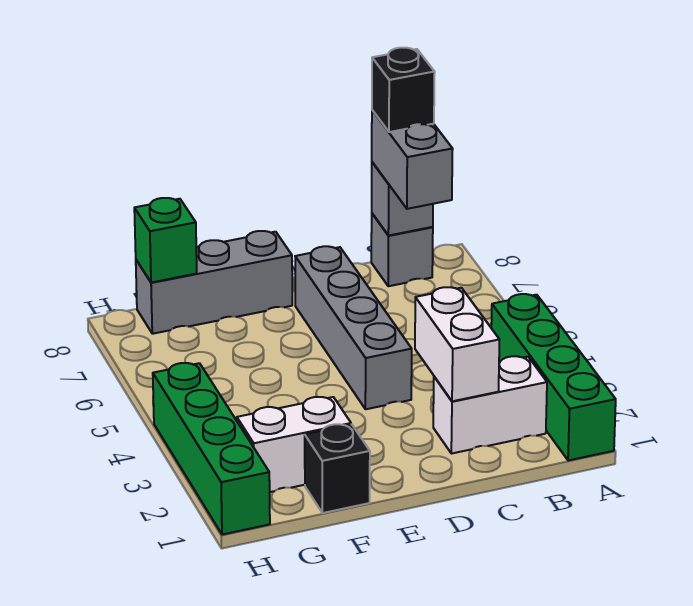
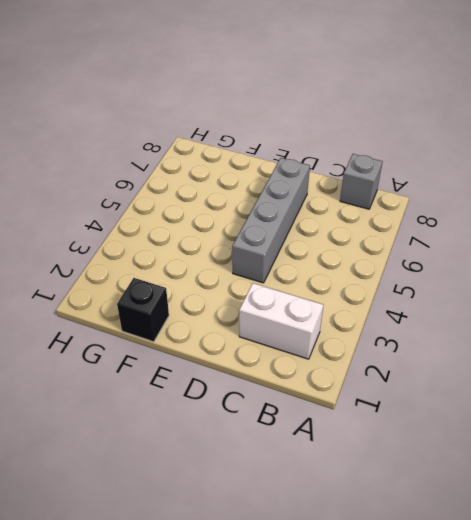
none -> green brick A1:A4 level 1
none -> grey brick E8:G8 level 1
none -> white brick F2:G2 level 1

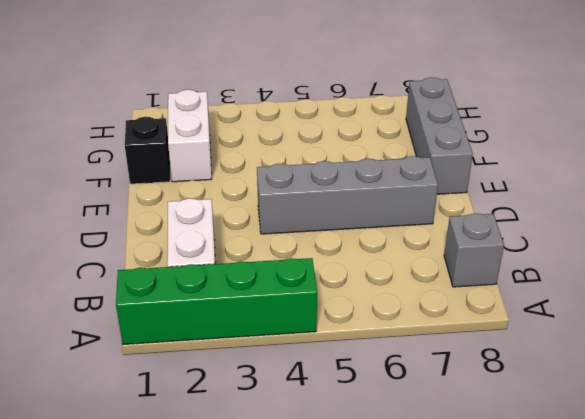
none -> green brick H1:H4 level 1
none -> grey brick B8 level 2
none -> white brick C2:C3 level 2

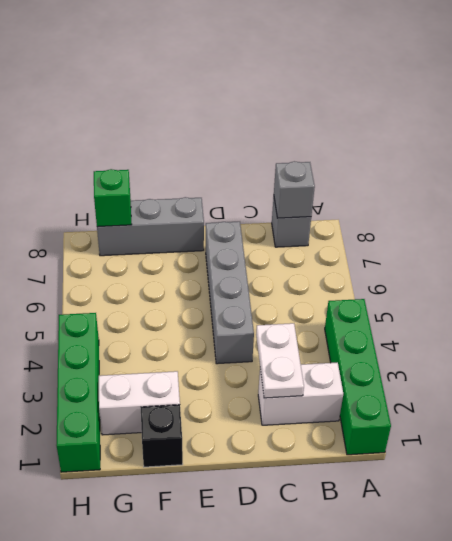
white plate C2:C3 level 2 -> white brick C2:C3 level 2
none -> grey brick B7:B8 level 3
none -> black brick B8 level 4

